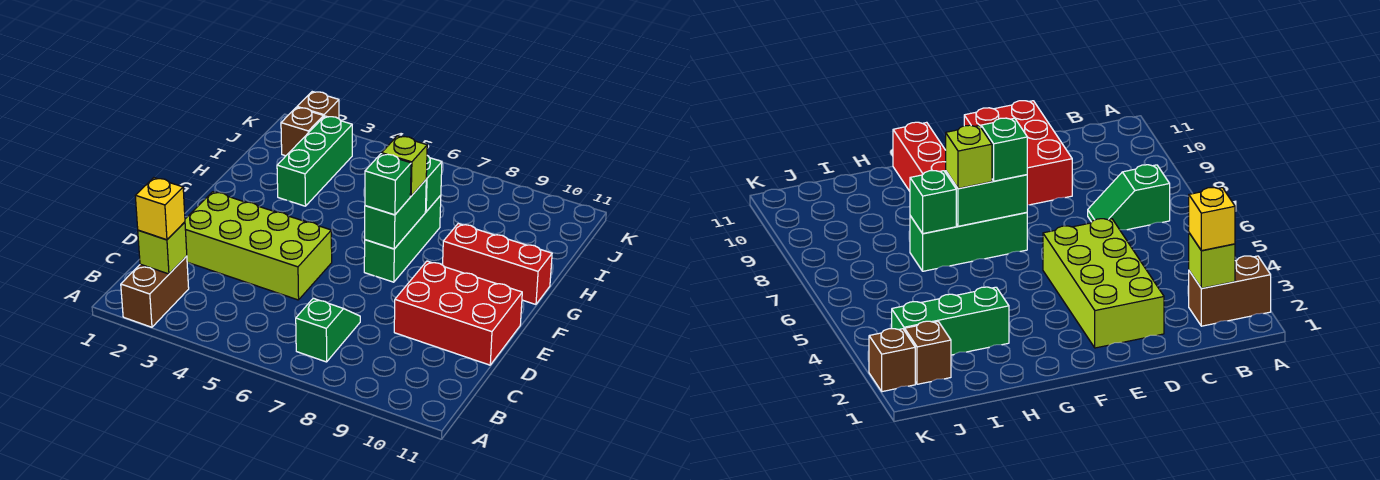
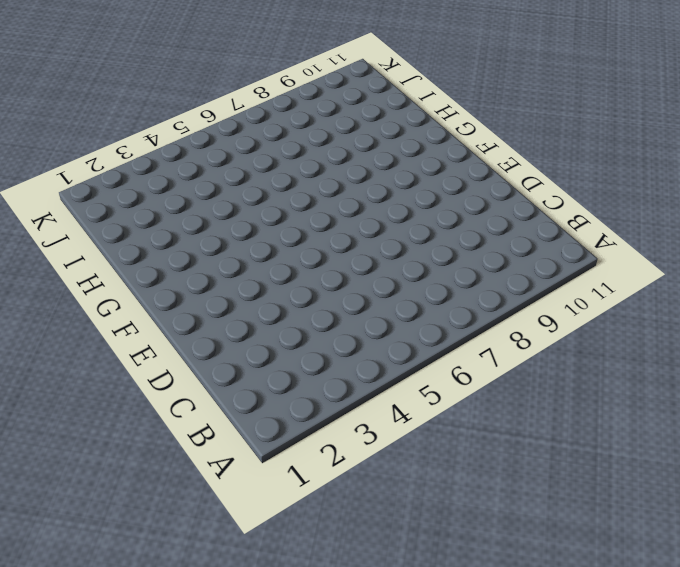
none -> brown brick A2:B2 level 1
none -> green slope B7:C7 level 1 top B
none -> lime brick D2:E5 level 1

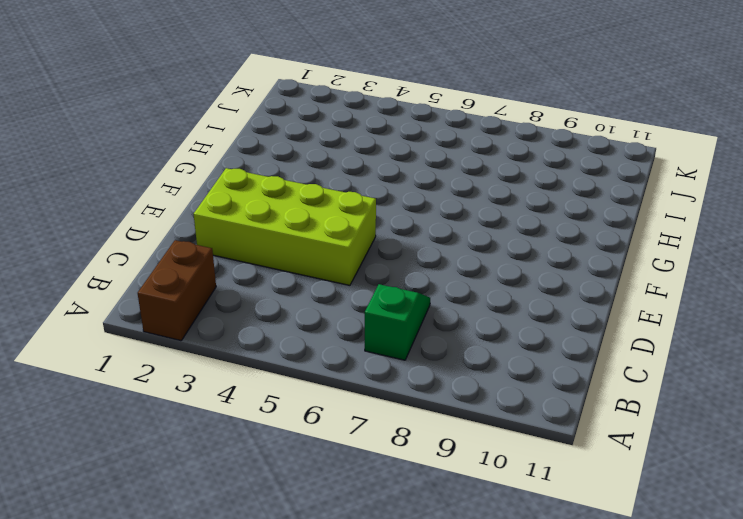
none -> red brick D9:E11 level 1
none -> green brick F7:H7 level 1
none -> red brick G9:G11 level 1

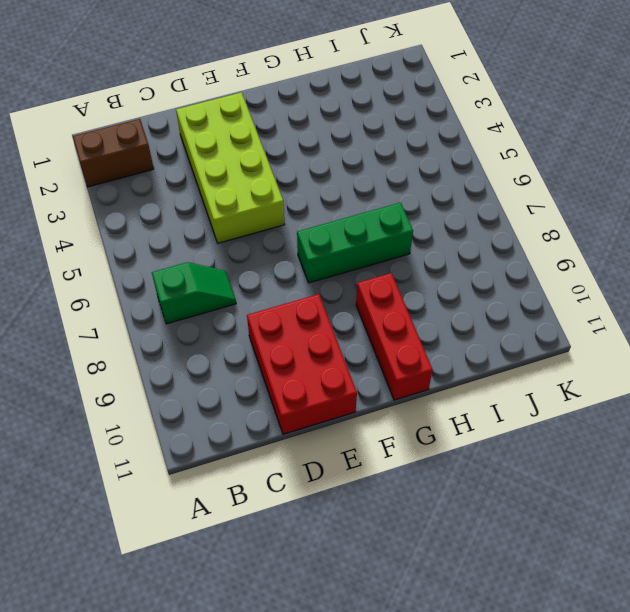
none -> green brick H3:J3 level 1
none -> brown brick J2 level 1
none -> brown brick K2 level 1

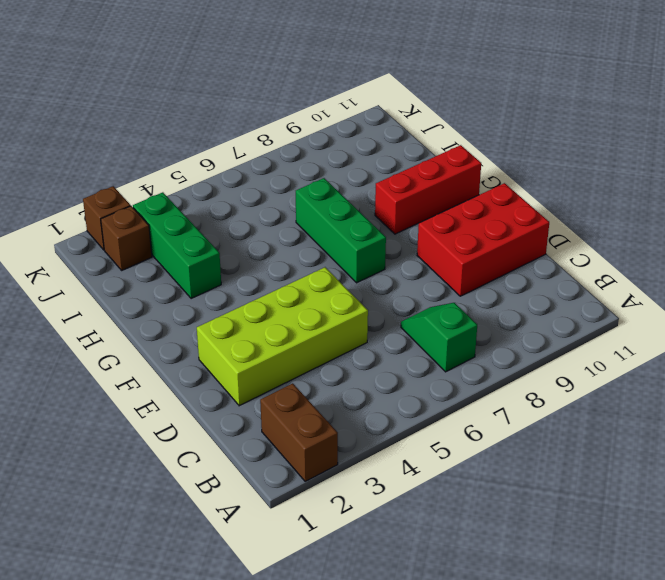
none -> lime brick B2 level 2
none -> green brick F7:G7 level 2
none -> green brick H7 level 2

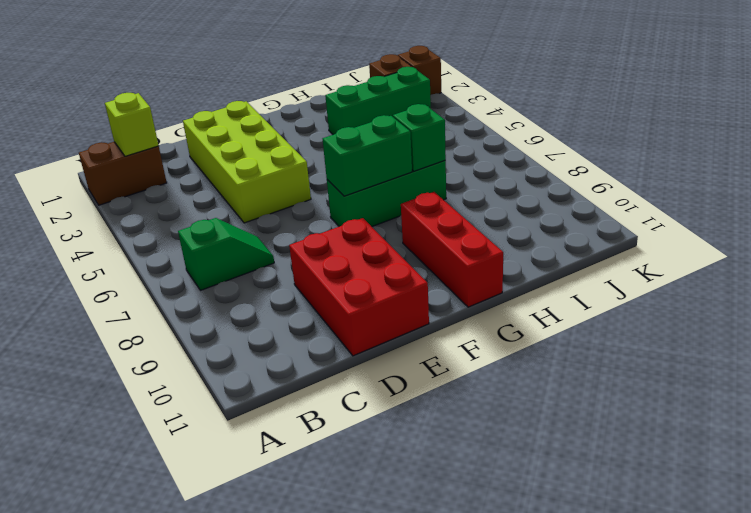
none -> yellow brick B2 level 3
none -> green brick F7 level 3
none -> lime brick G7 level 3

